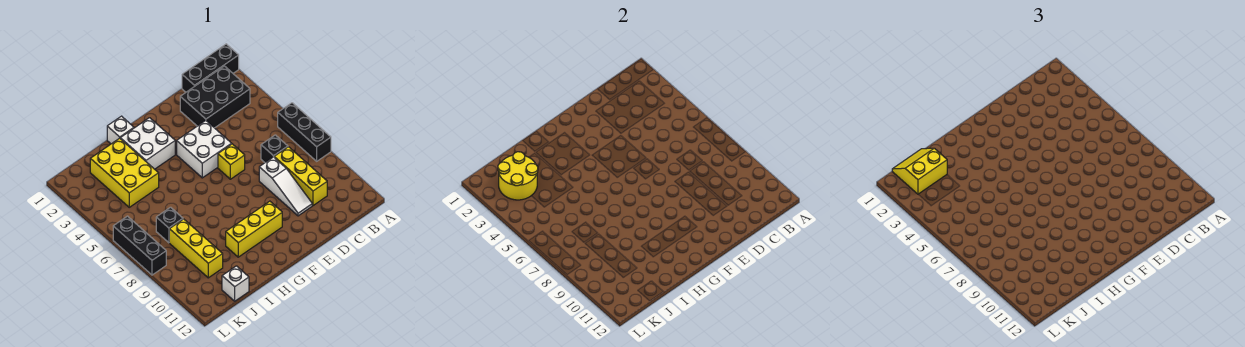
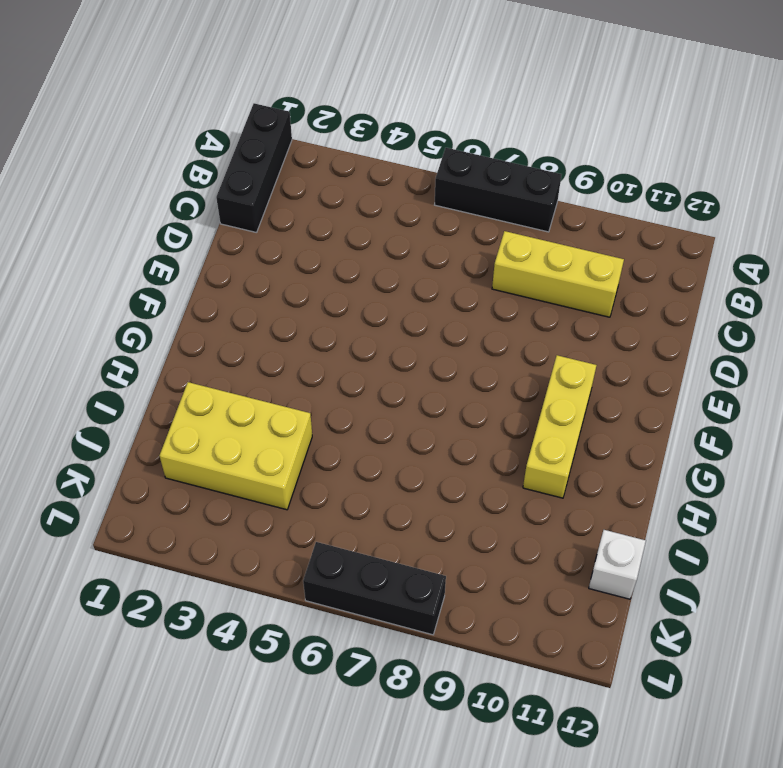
none -> black brick B2:D3 level 1
none -> black brick C7 level 1
none -> white slope D8:D10 level 1 top 8

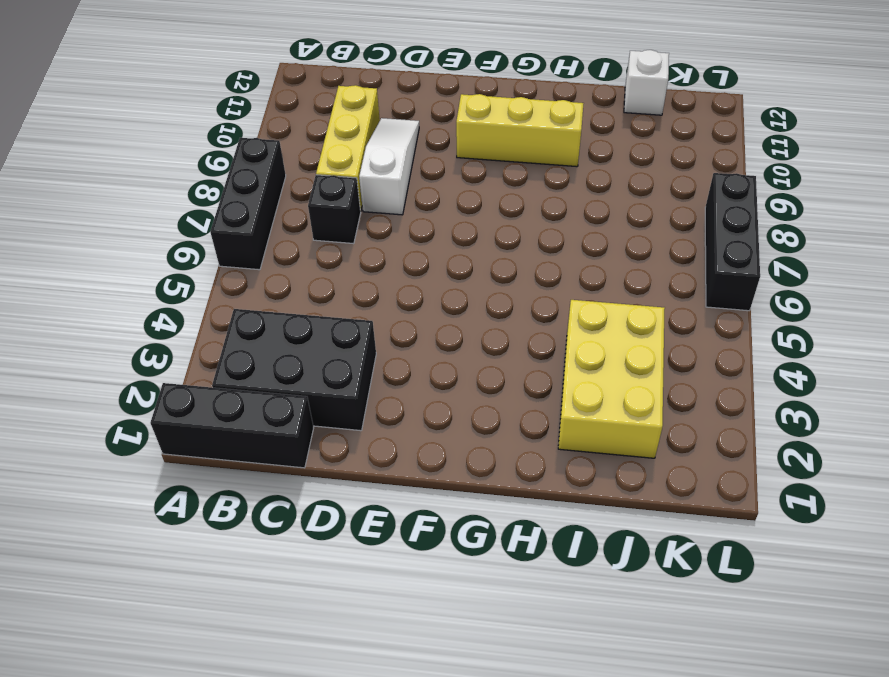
none -> white brick E4:F5 level 1
none -> yellow brick E6 level 1
none -> white brick G2:H3 level 1

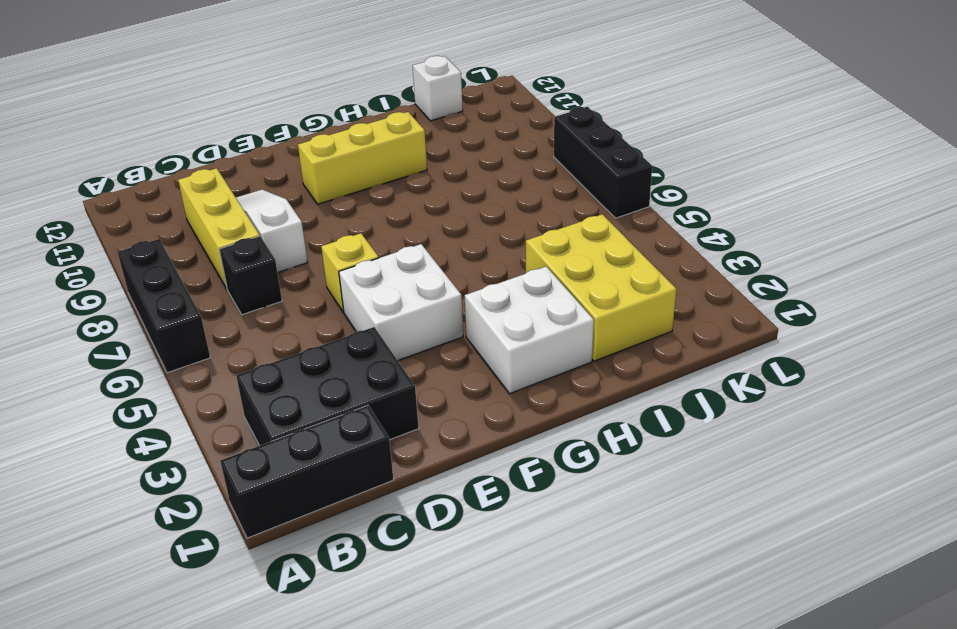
none -> white brick H1 level 1
none -> black brick J7 level 1
none -> yellow brick J8:J10 level 1

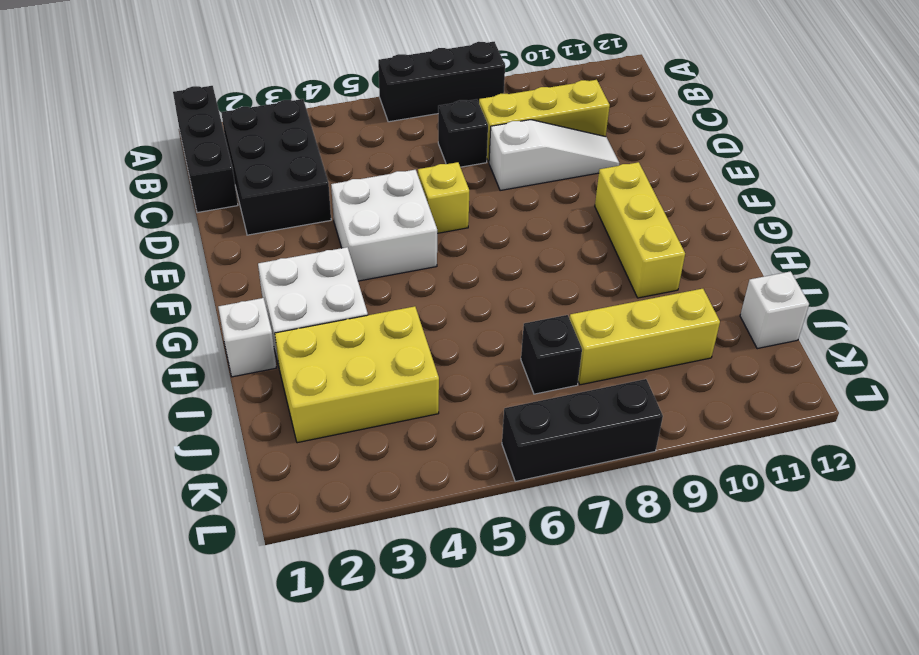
none -> yellow round brick J2:K3 level 2
none -> yellow slope J1:K2 level 3 top 2

